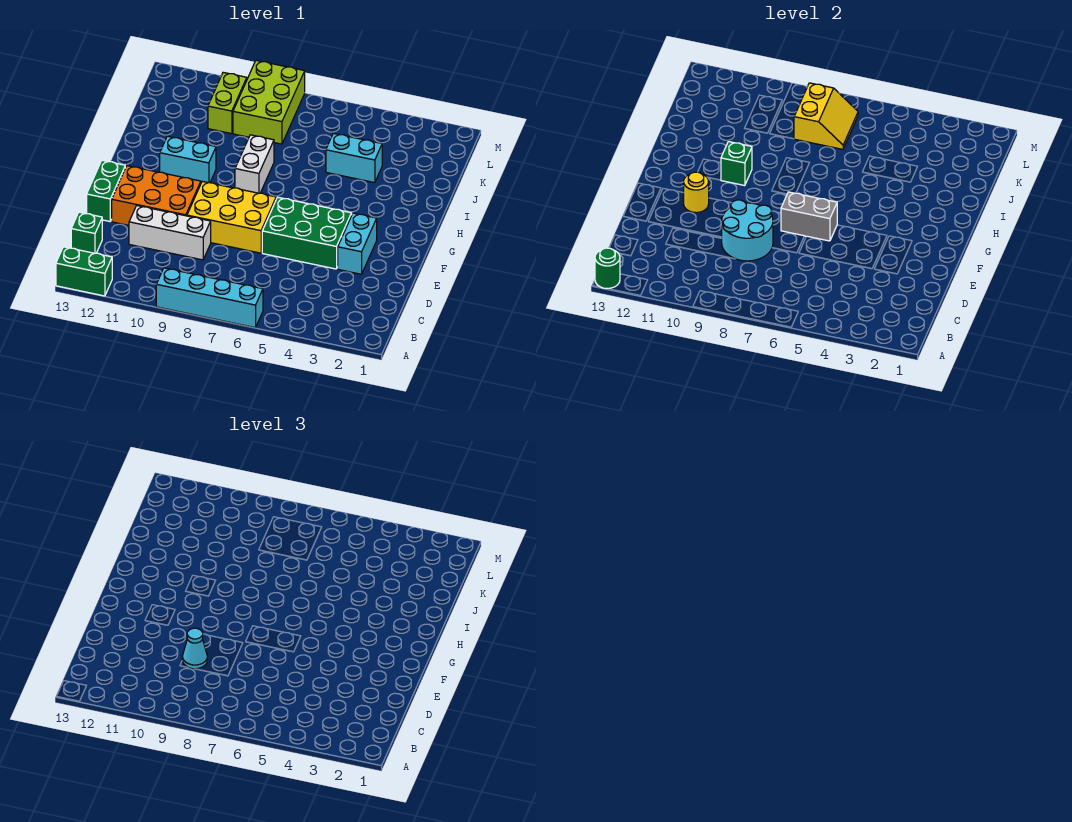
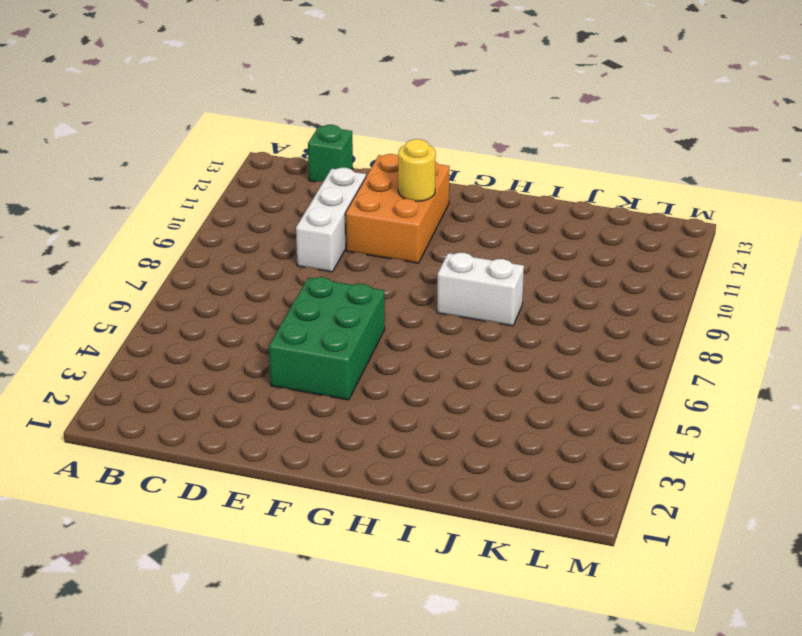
none -> cyan brick A6:A9 level 1
none -> green brick A12:A13 level 1
none -> cyan brick E3:F3 level 1

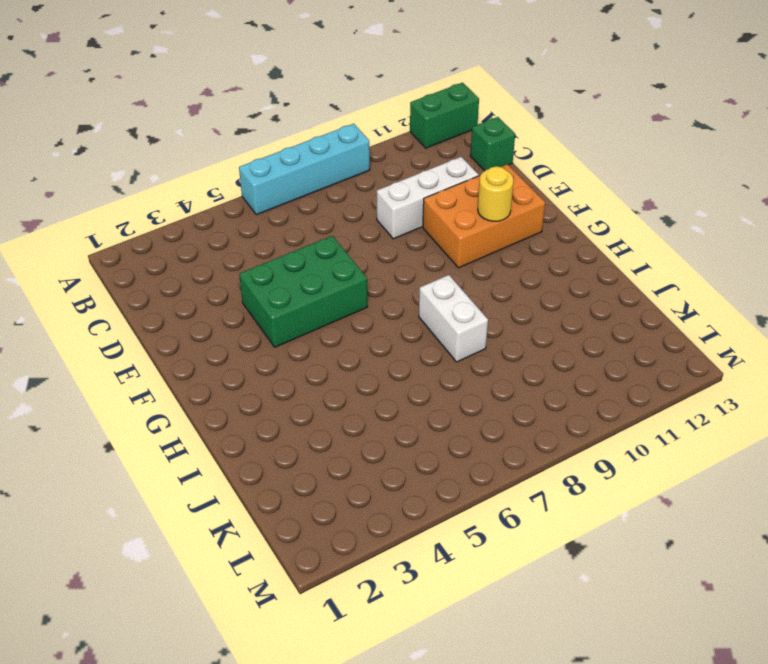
none -> cyan brick E3:F3 level 1
none -> yellow brick E7:F9 level 1
none -> green brick E13:F13 level 1

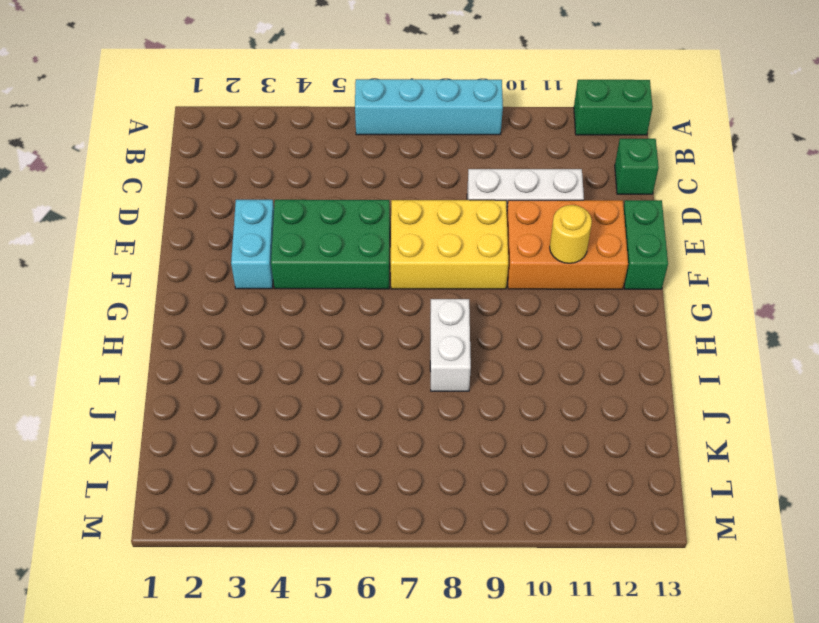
none -> cyan brick H10:H11 level 1
none -> cyan brick J4:J5 level 1
none -> lime brick K8:M9 level 1

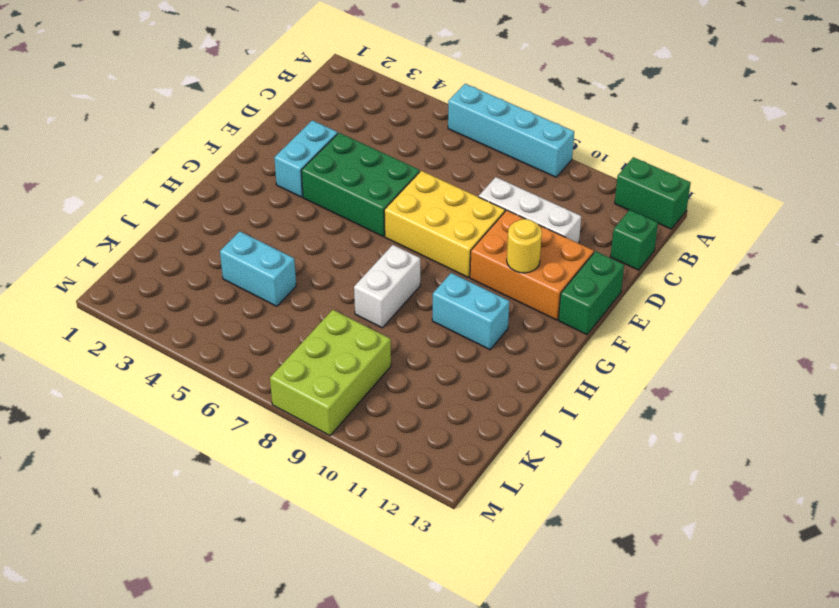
none -> lime brick K10:L10 level 1
none -> green round brick A13 level 2
none -> cyan round brick D8:E9 level 2

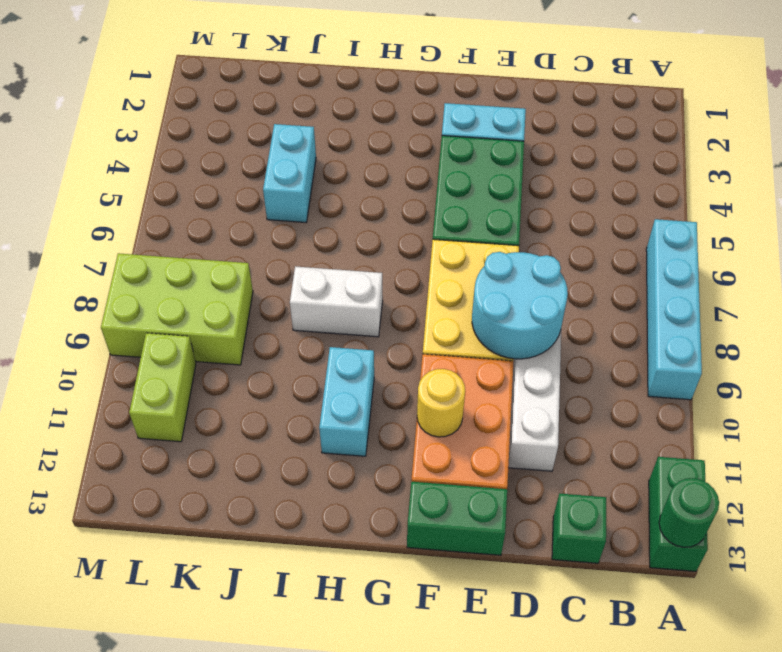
lime brick L10:L11 level 1 -> lime brick K10:L10 level 1
none -> grey brick F6:F7 level 2
none -> green brick H10 level 2
none -> yellow slope K7:L8 level 2 top 8

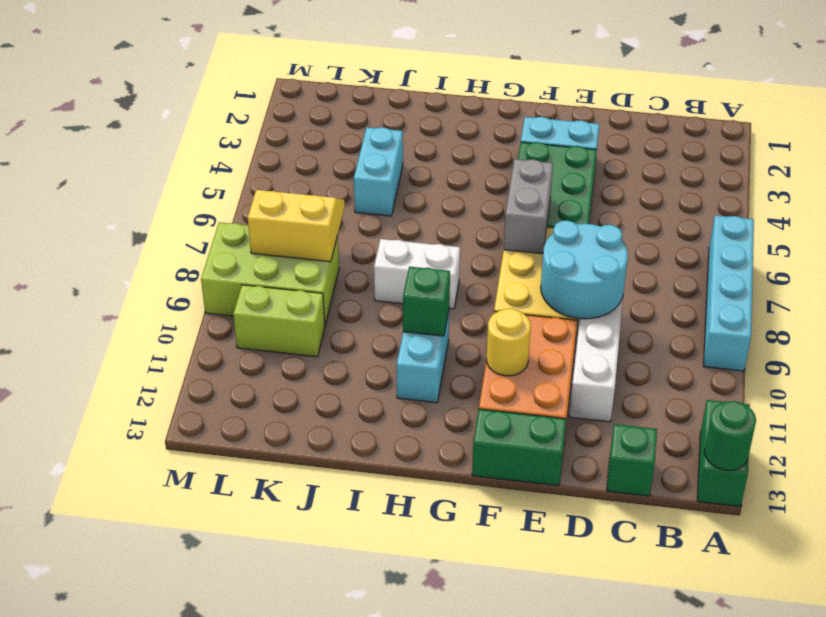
none -> cyan cone D9 level 3

